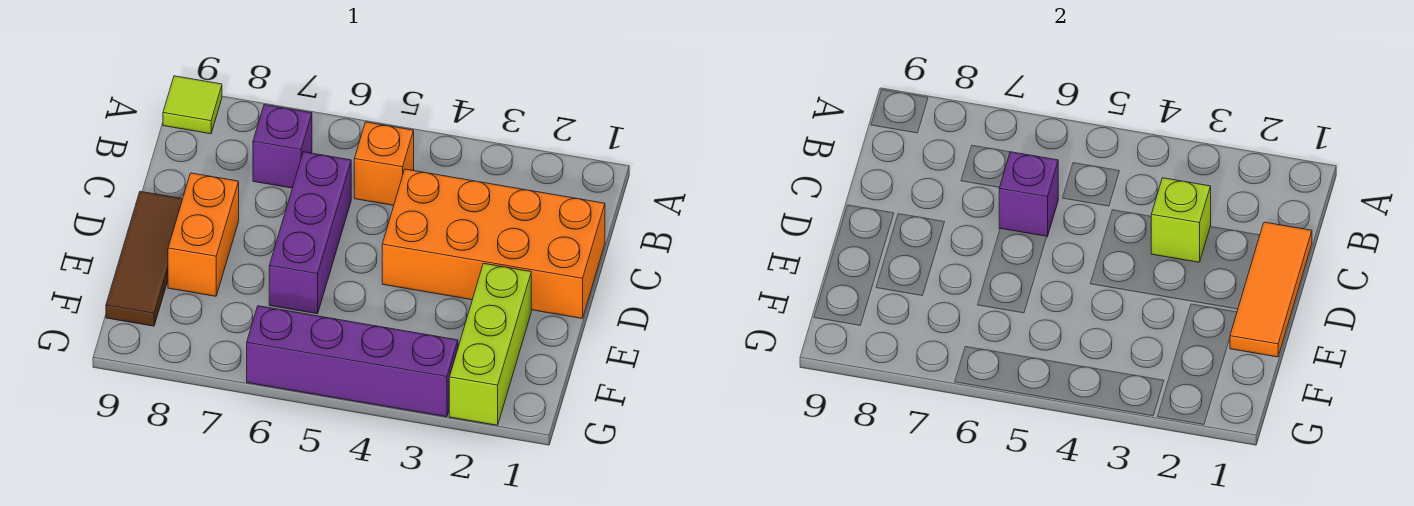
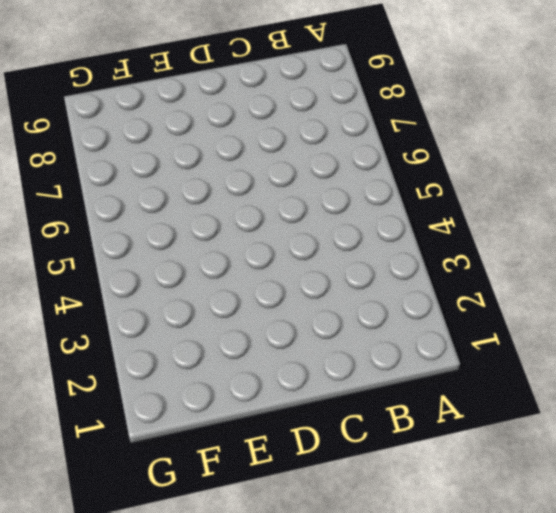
none -> lime tile A9 level 1
none -> orange brick B5 level 1
none -> purple brick B7 level 1

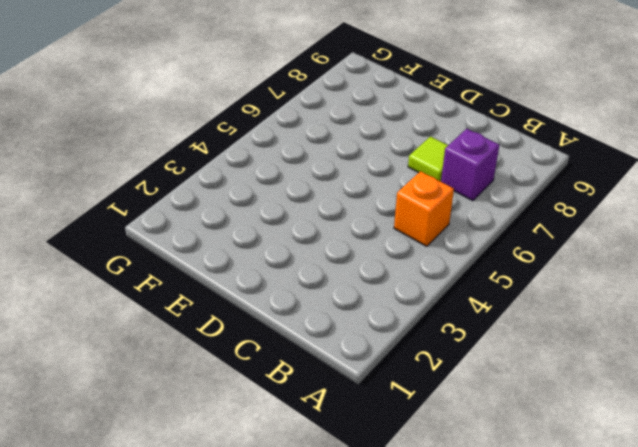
lime tile C7 level 1 -> lime tile A9 level 1
none -> orange brick C1:D4 level 1
none -> purple brick C6:E6 level 1
none -> orange brick D8:E8 level 1

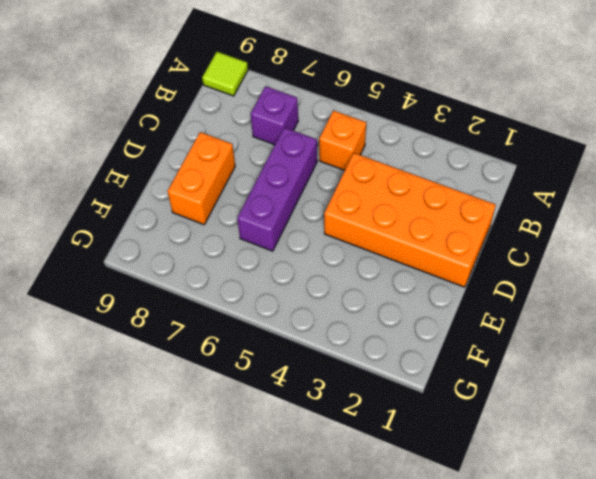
none -> brown tile D9:F9 level 1
none -> lime brick E2:G2 level 1
none -> purple brick G3:G6 level 1

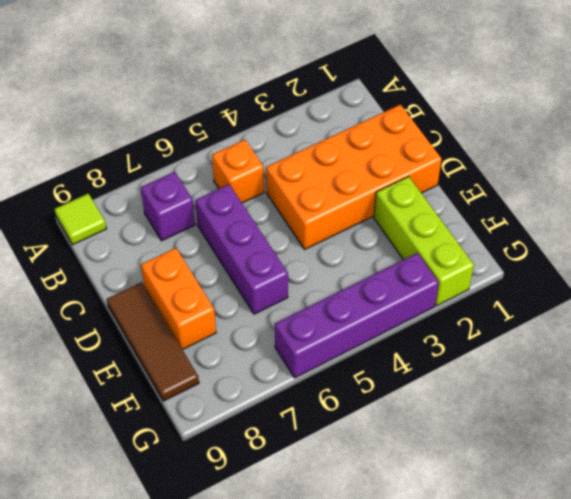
none -> orange tile C1:E1 level 2
none -> lime brick C3 level 2
none -> purple brick C6 level 2

